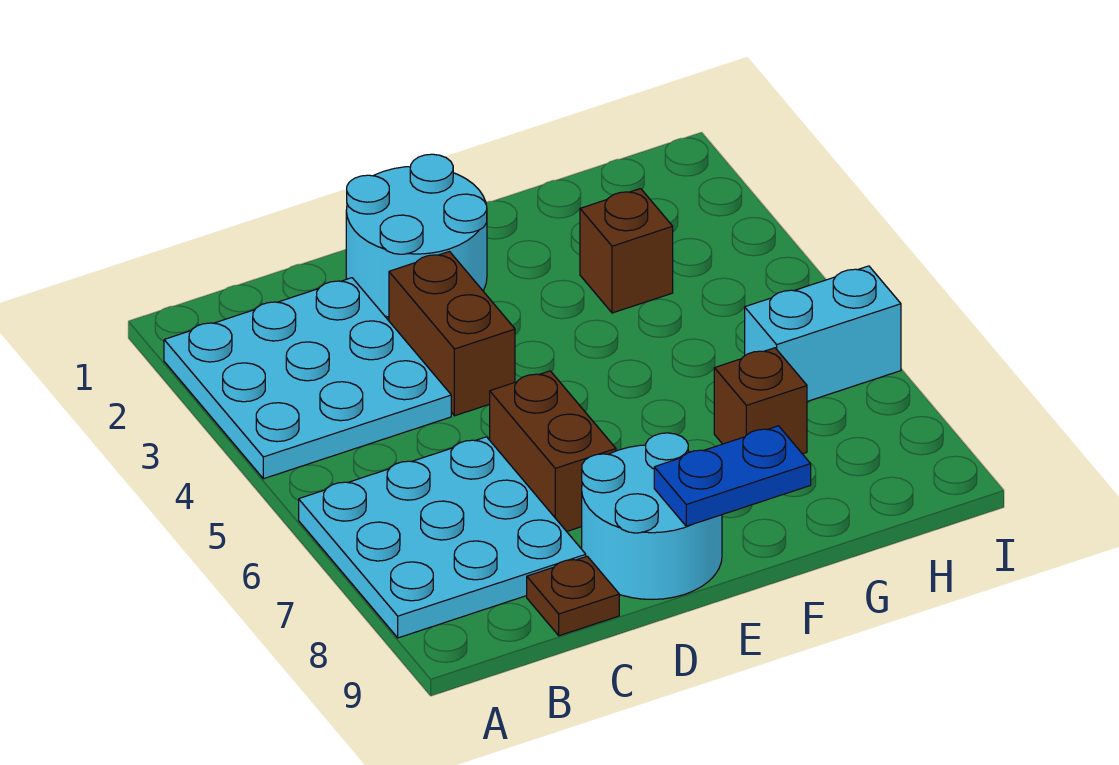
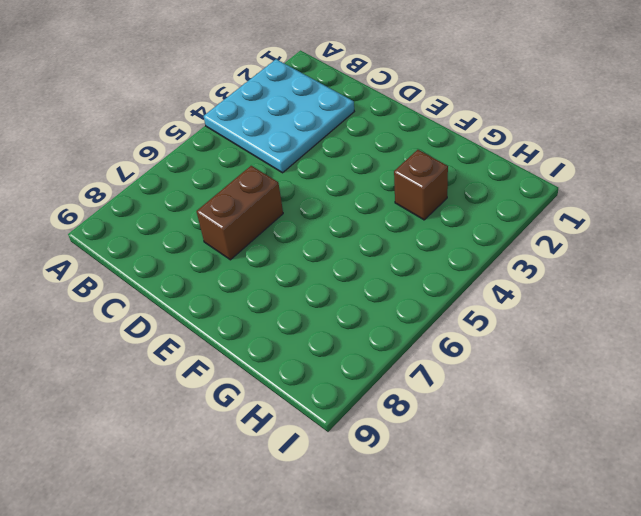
none -> cyan plate A6:C8 level 1
none -> brown plate C9 level 1

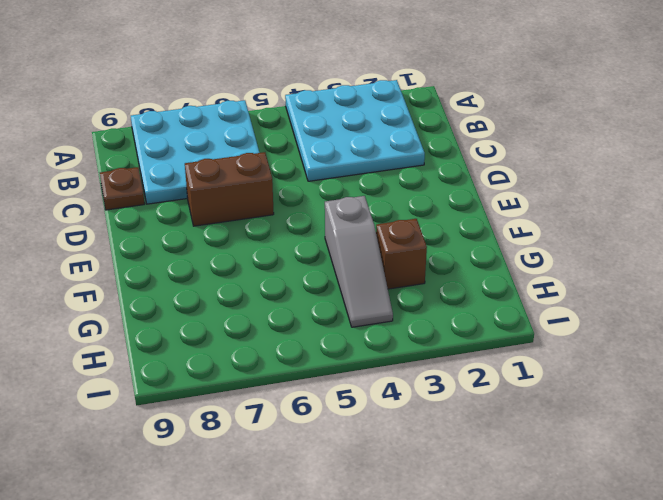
grey slope F4:H4 level 1 top F -> none
none -> cyan round brick D1:E2 level 1
none -> brown brick D3:D4 level 1

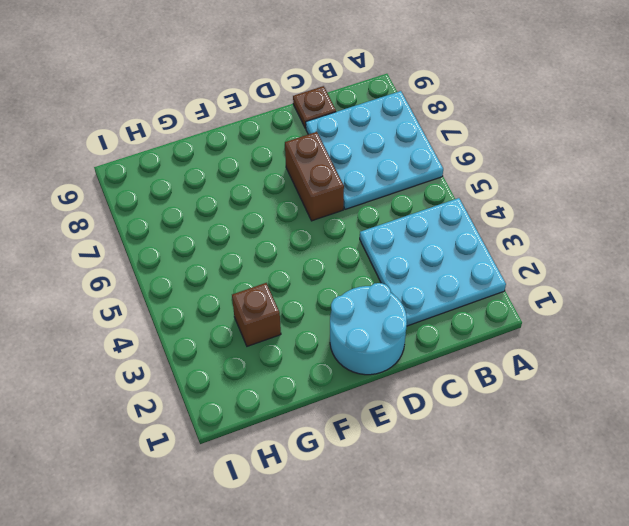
none -> brown brick D3:D4 level 1
none -> cyan round brick D8:E9 level 1

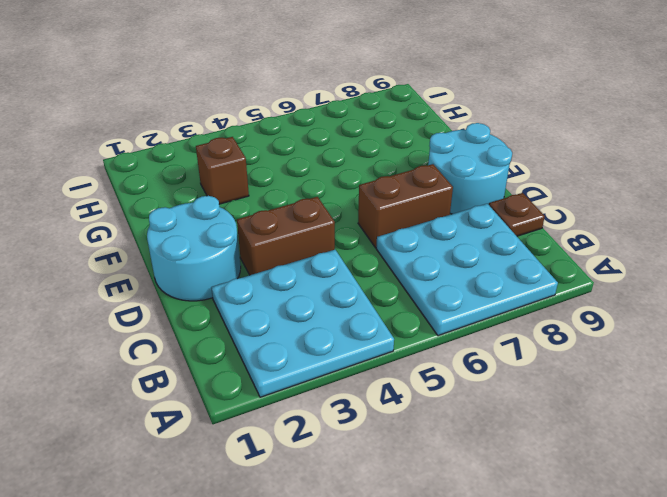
none -> brown brick G7 level 1
none -> cyan brick H6:I6 level 1

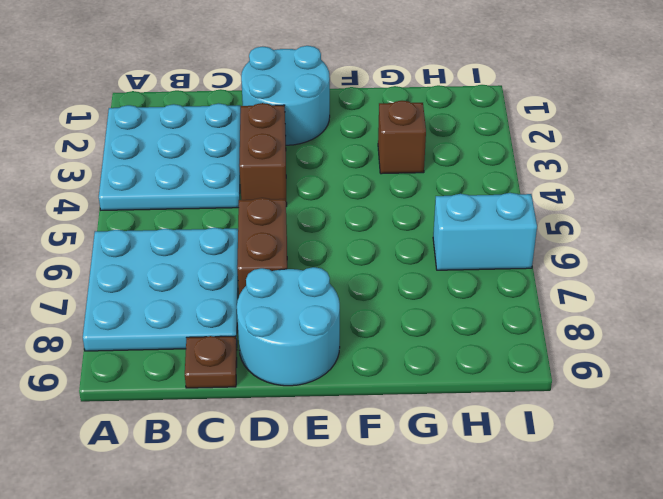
none -> brown brick G7 level 1
none -> blue plate E9:F9 level 2

